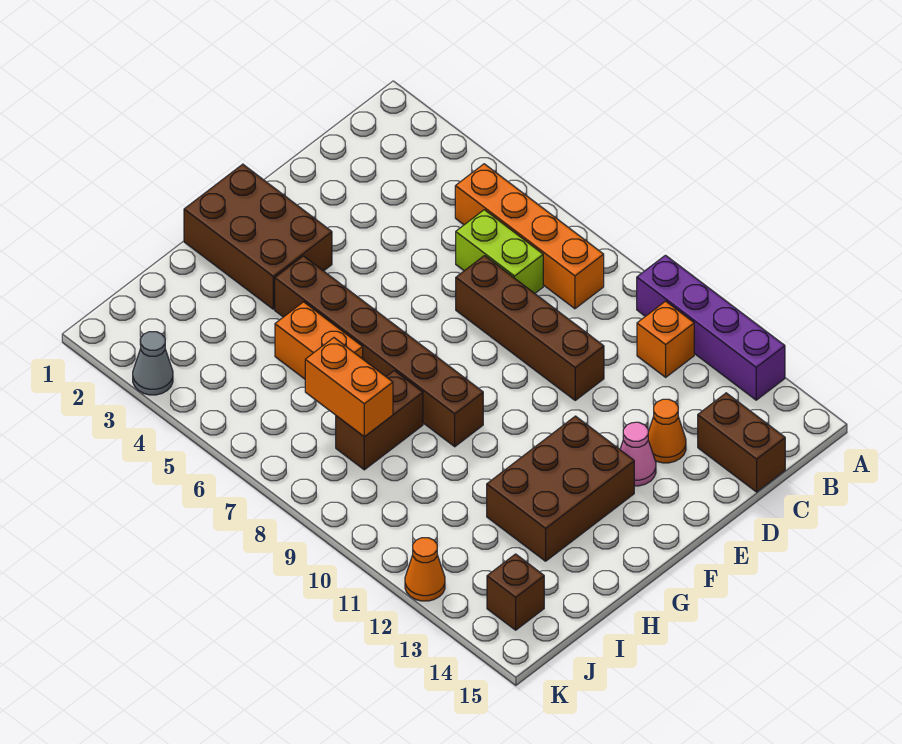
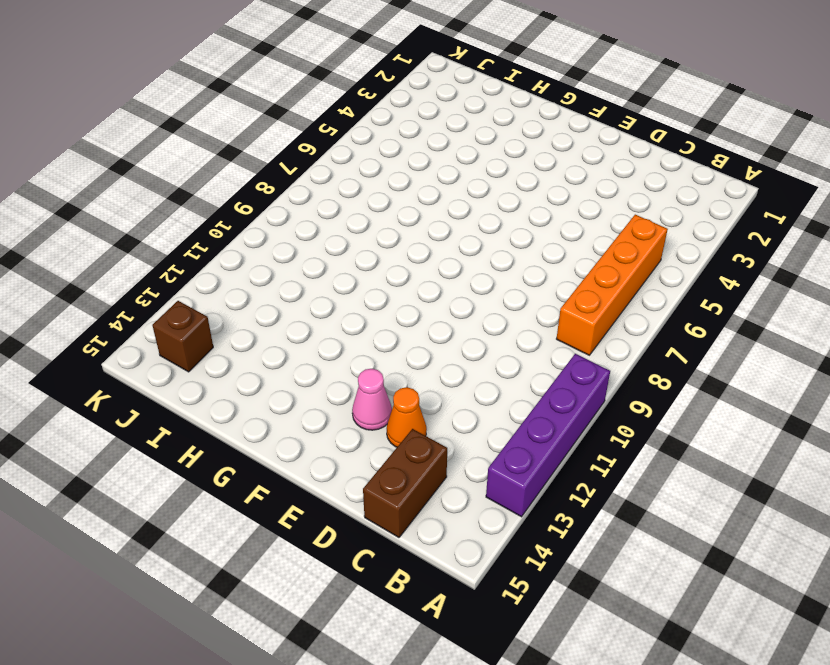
none -> orange brick B11 level 1
none -> lime brick C6:C7 level 1
none -> brown brick D7:D10 level 1

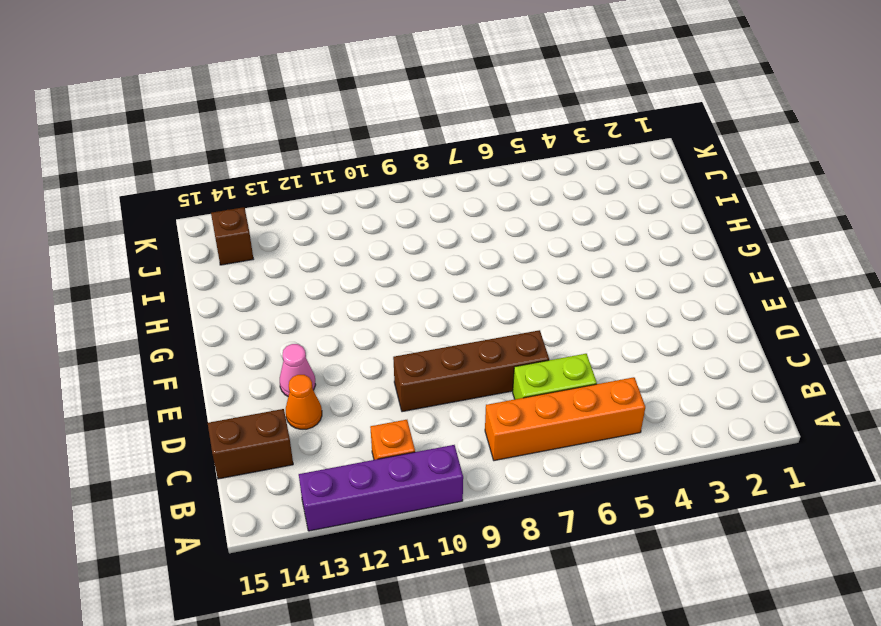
none -> brown brick F1:G3 level 1
none -> brown brick F12:H13 level 1
none -> brown brick G4:G9 level 1

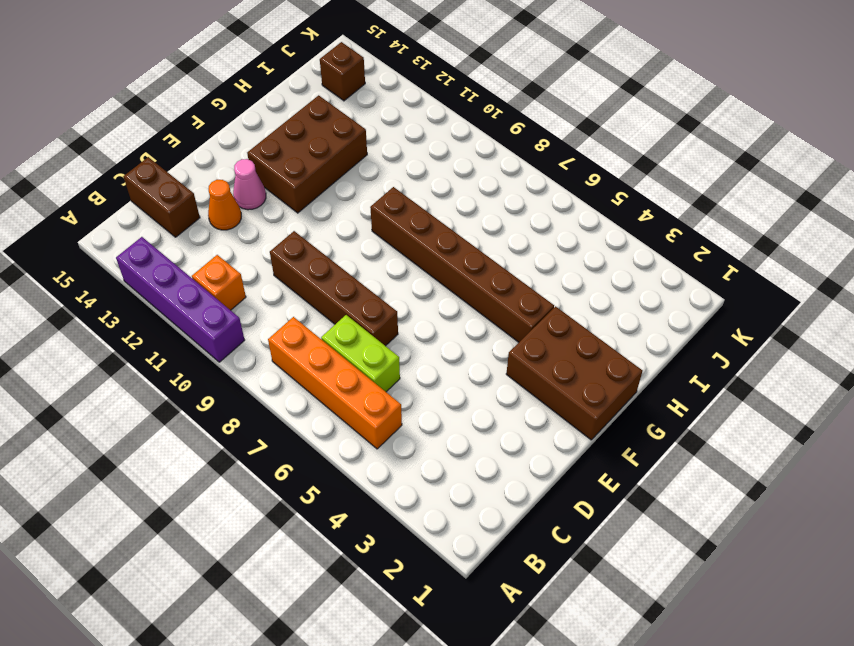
none -> orange brick H5:H6 level 1
none -> brown brick H8:I8 level 1
none -> grey cone K3 level 1

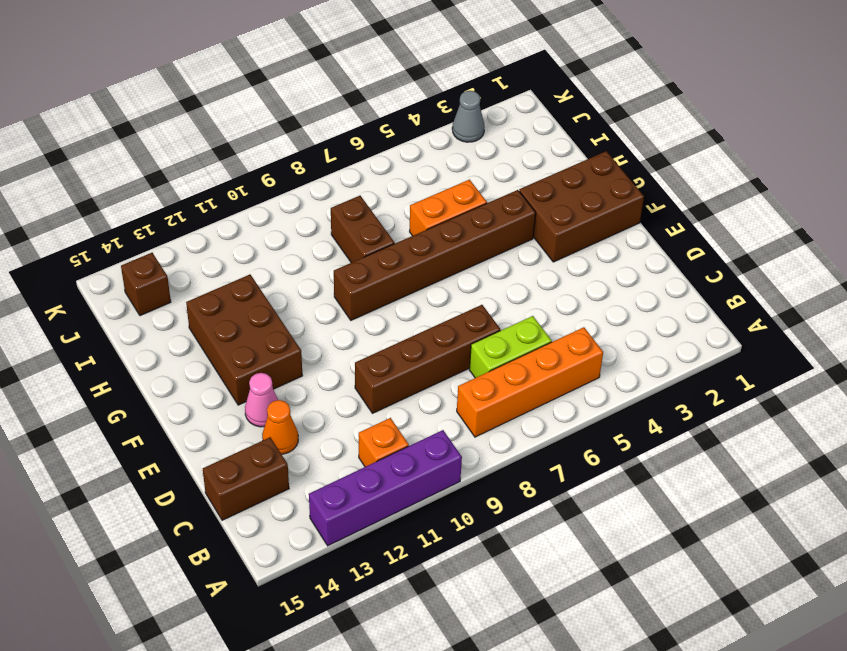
none -> orange cone K12 level 1
none -> orange brick I7:I8 level 2

